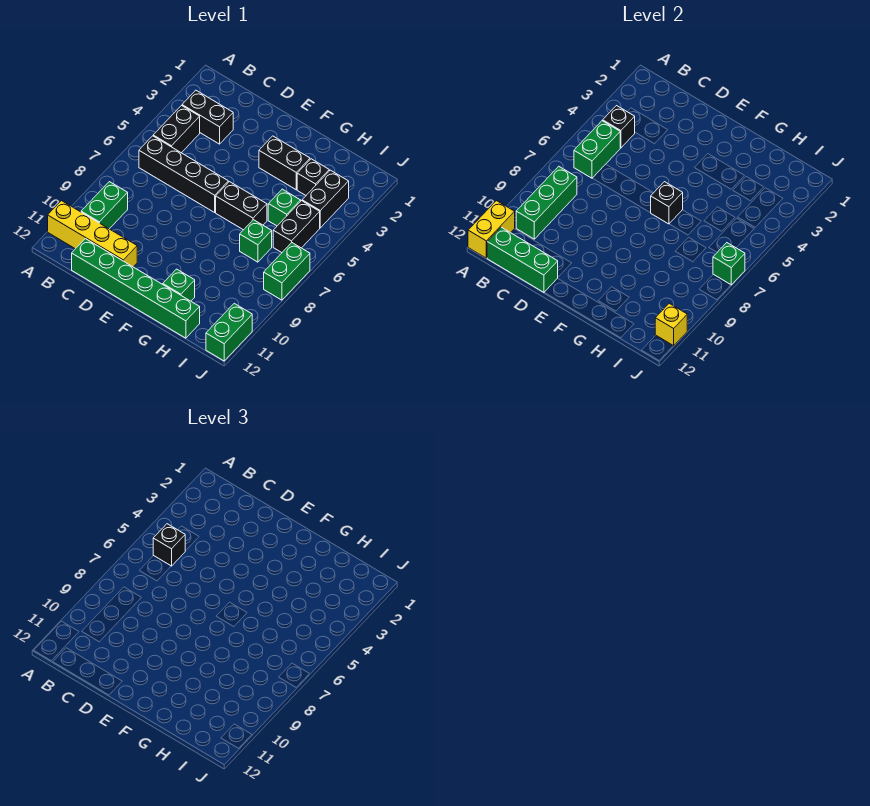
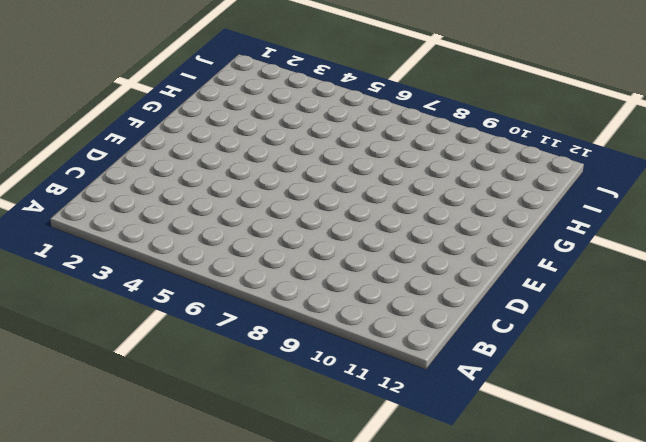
none -> yellow brick A11:D11 level 1
none -> black brick B3:C3 level 1
none -> black brick B4:B5 level 1

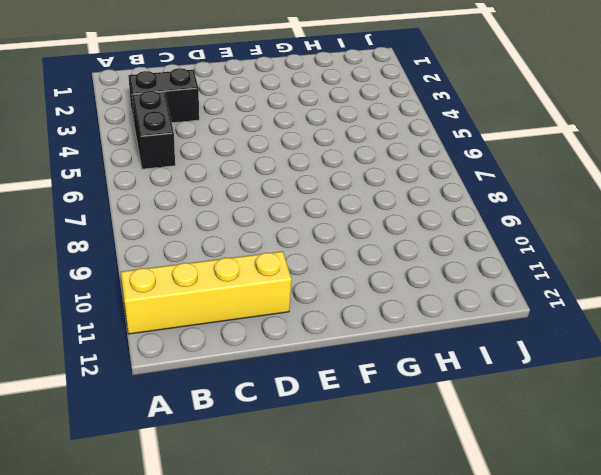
none -> black brick B6:E6 level 1
none -> green brick B9:B10 level 1
none -> green brick C12:H12 level 1

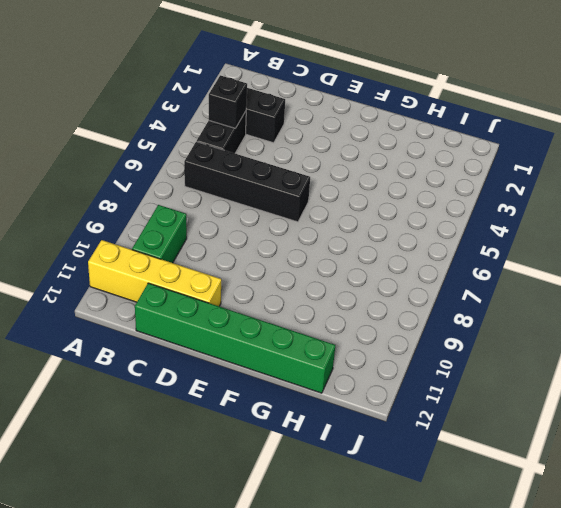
none -> black brick F3:G3 level 1
none -> black brick F6:G6 level 1
none -> green brick G11 level 1

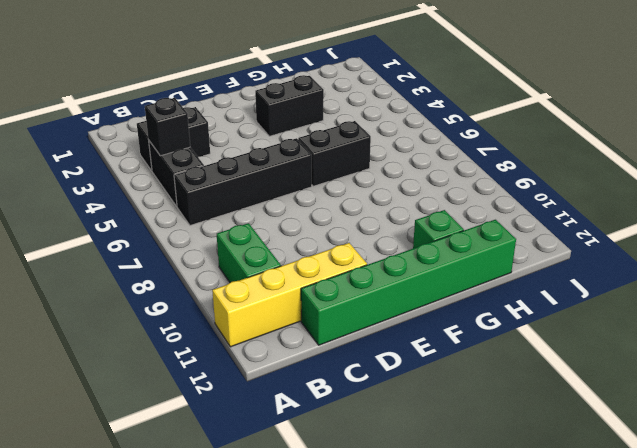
none -> black brick H3 level 1
none -> green brick H5 level 1
none -> green brick H7 level 1

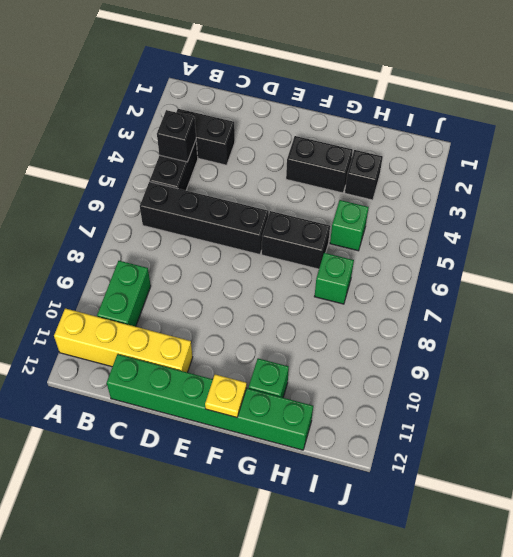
yellow plate F12 level 2 -> none
none -> black brick I3:I4 level 1
none -> black brick I5:I6 level 1
none -> green brick J7:J8 level 1

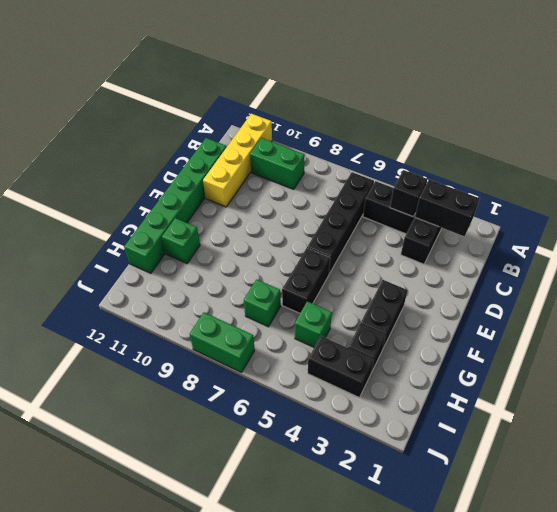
black brick B2:B3 level 2 -> black brick I5:I6 level 1
none -> green brick J11:J12 level 1
none -> yellow brick A11:A12 level 2
none -> green brick B5:B6 level 2

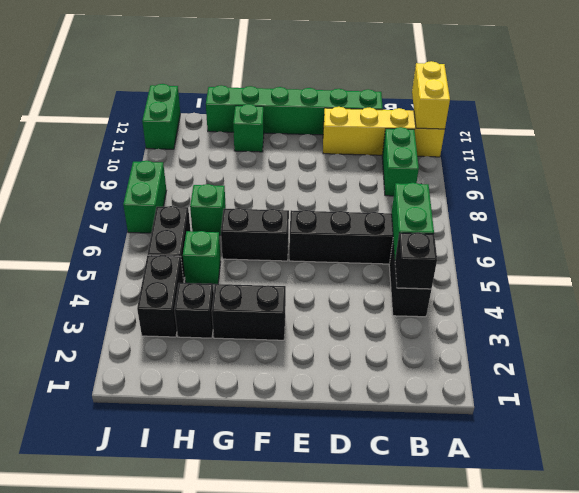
none -> black brick B3:C3 level 1
none -> green brick B8:B10 level 2
none -> green brick B12:D12 level 2

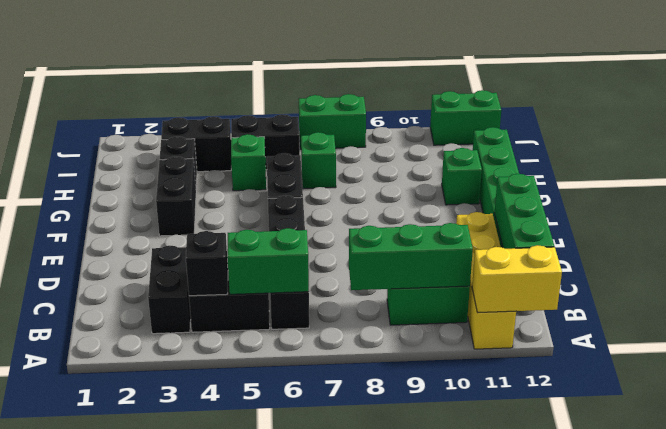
none -> black brick F6 level 2
none -> green brick J7 level 2
none -> yellow brick J11 level 2

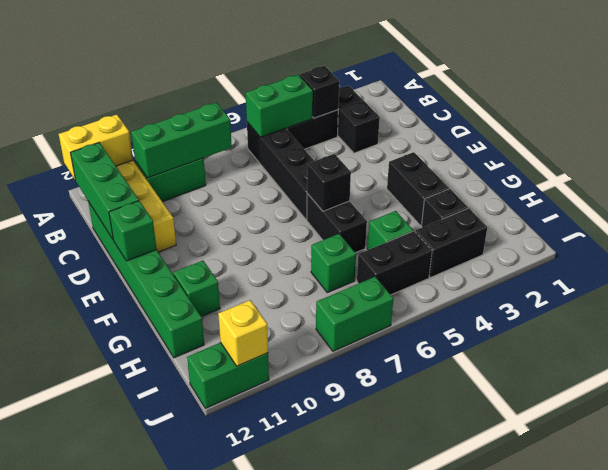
green brick E12 level 2 -> green brick J7 level 2
none -> black brick B5 level 3

